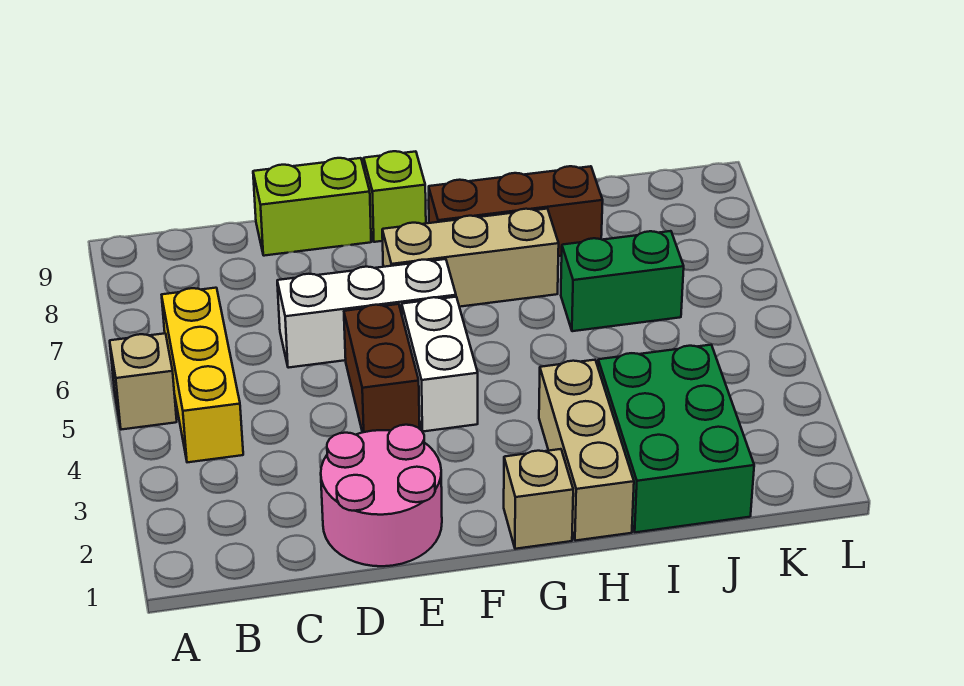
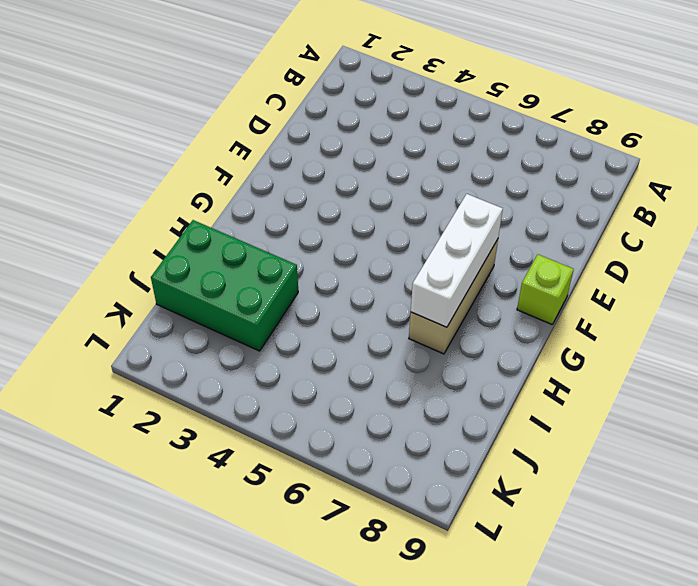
white brick F7:H7 level 2 -> white brick D6:F6 level 1
none -> tan brick A5 level 1
none -> yellow brick B4:B6 level 1
none -> pink round brick D1:E2 level 1

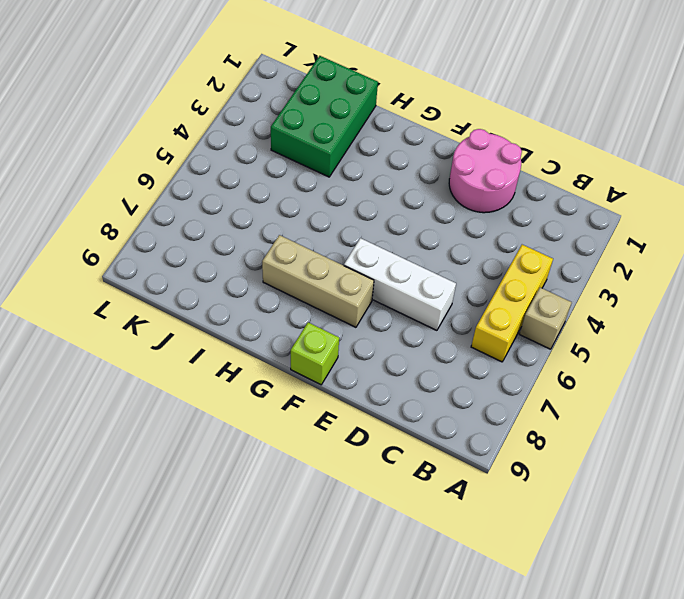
none -> lime brick D9:E9 level 1
none -> brown brick E4:E5 level 1
none -> white brick F4:F5 level 1

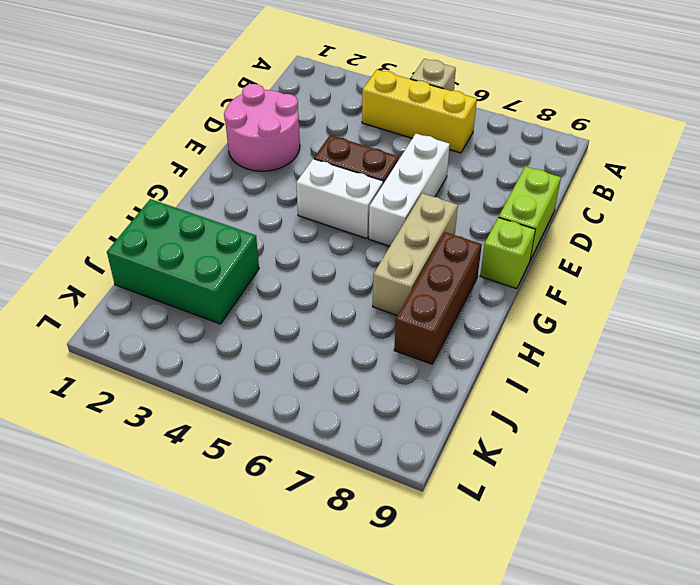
none -> tan brick G1 level 1
none -> tan brick H1:H3 level 1
none -> green brick I6:J6 level 1

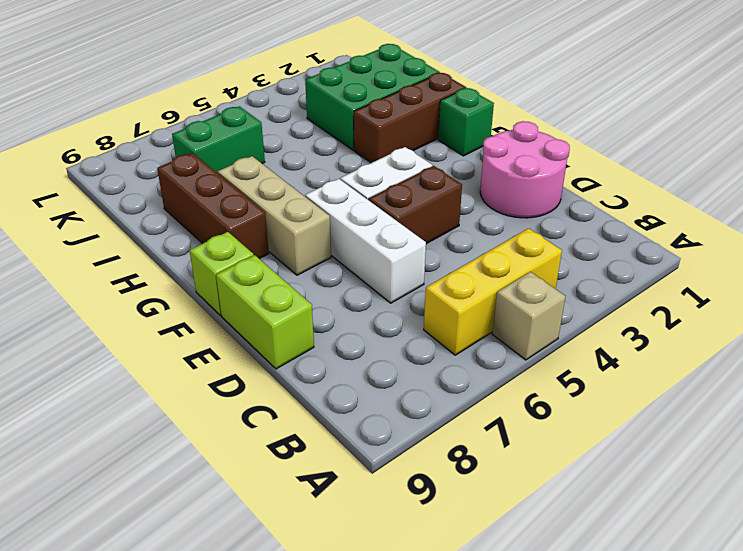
green brick G1 level 1 -> tan brick G1 level 1
brown brick H1:H3 level 1 -> tan brick H1:H3 level 1
green brick J6:J7 level 1 -> green brick I6:J6 level 1

